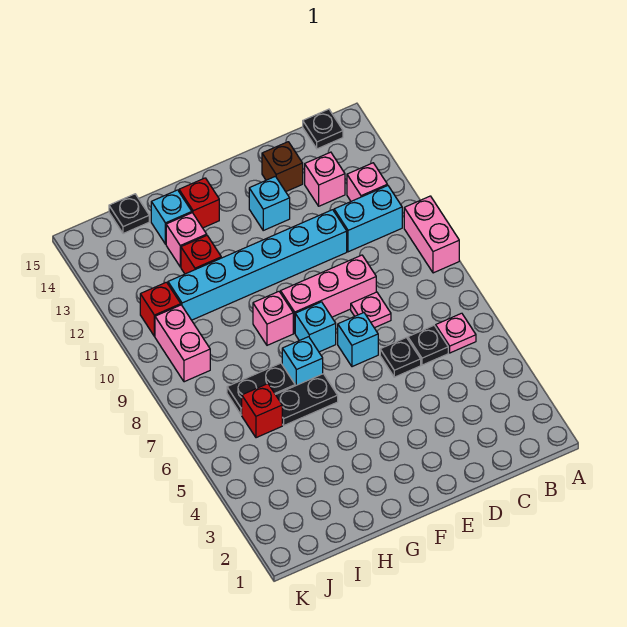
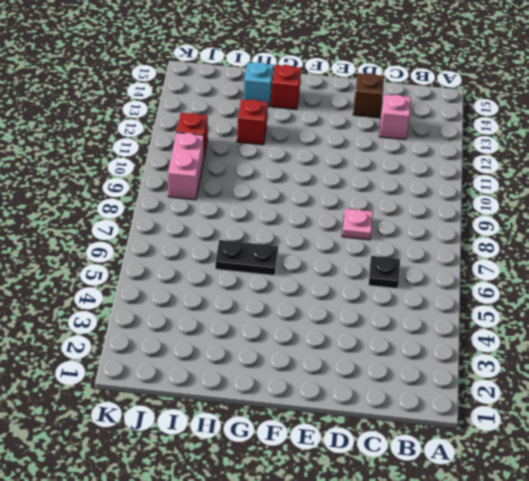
none -> pink brick A9:A10 level 1
none -> pink plate B6 level 1
none -> cyan brick B11:C11 level 1

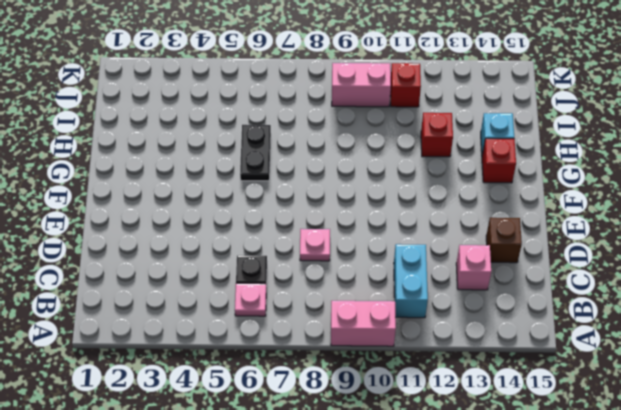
none -> pink brick B12 level 1
none -> black plate B15 level 1
none -> black plate D6 level 1

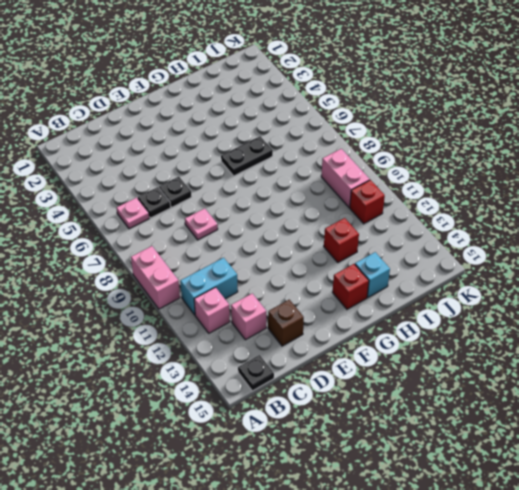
none -> pink brick D9:F9 level 1
none -> cyan brick D11:I11 level 1
none -> cyan brick E7 level 1

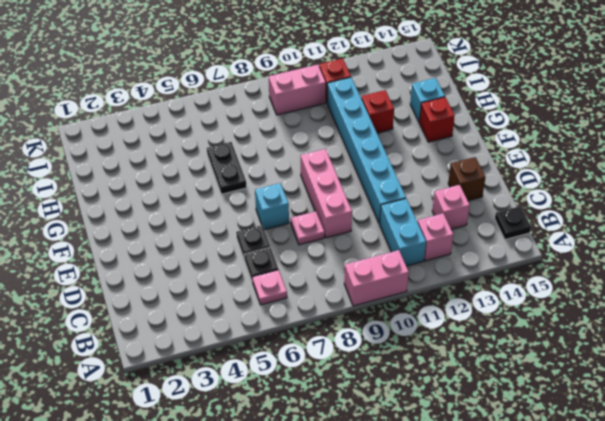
none -> cyan brick E13 level 1
none -> cyan brick F8 level 1
none -> cyan brick G7 level 1

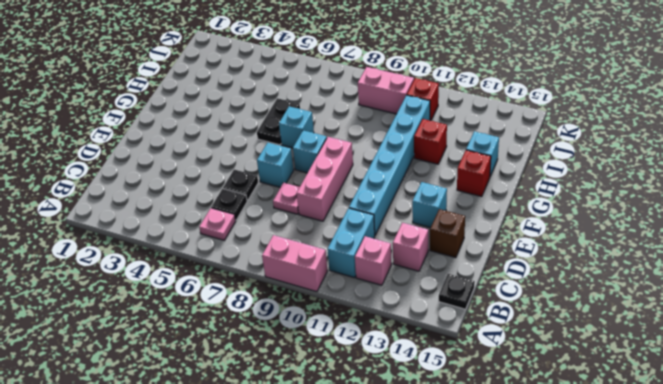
none -> pink brick G9 level 1
none -> black plate H7:I7 level 1
none -> pink brick H13 level 1

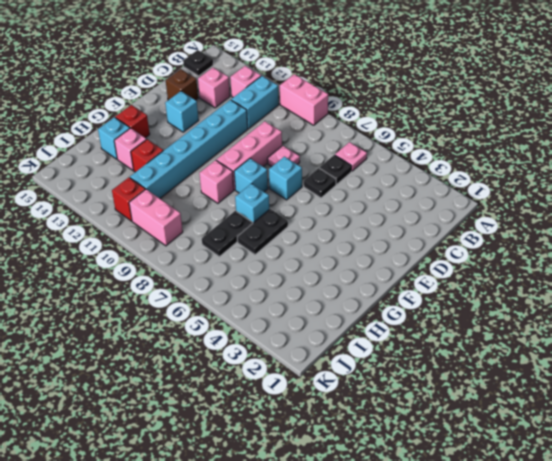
none -> red brick I6 level 1
none -> black plate I15 level 1

